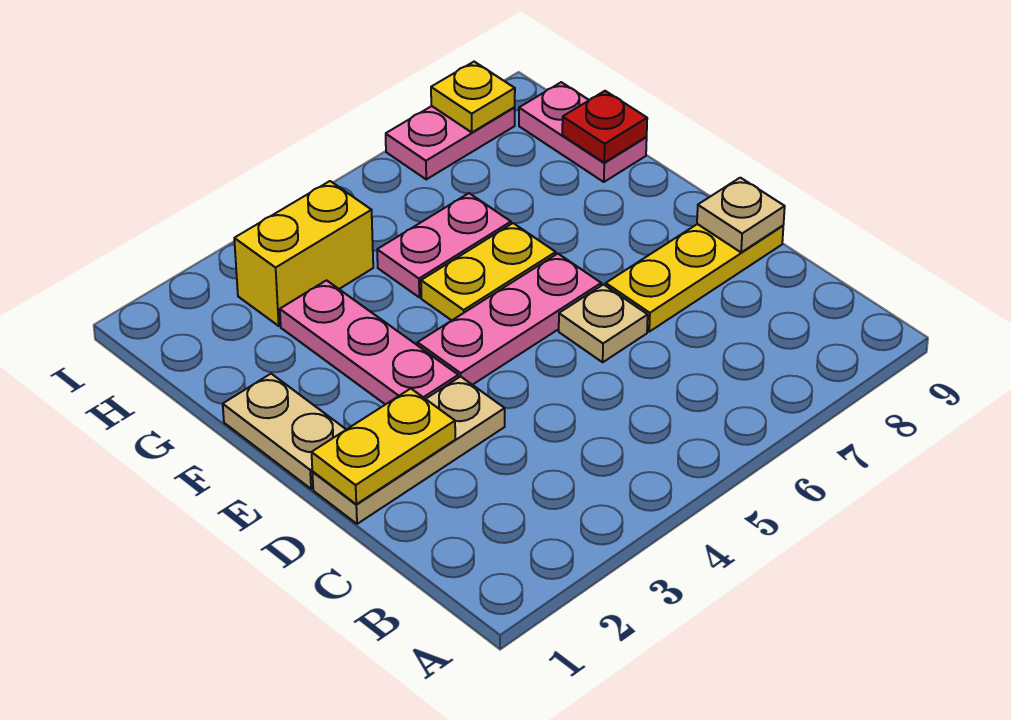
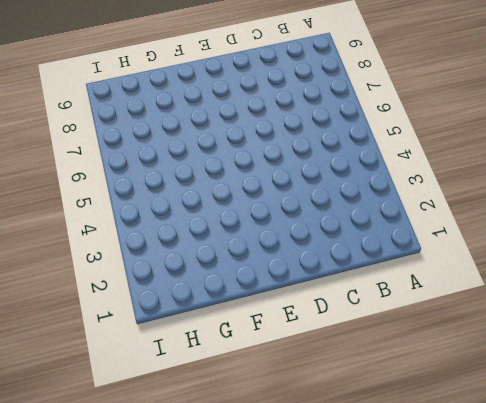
none -> tan plate D1:D3 level 1
none -> tan plate D6 level 1
none -> yellow plate D7:D9 level 1

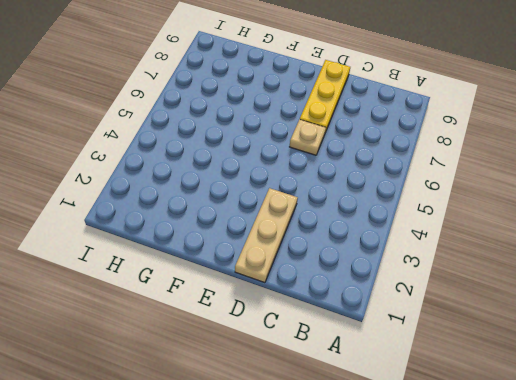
none -> tan plate E1:F1 level 1
none -> pink plate E3:G3 level 1
none -> pink plate E4:E6 level 1

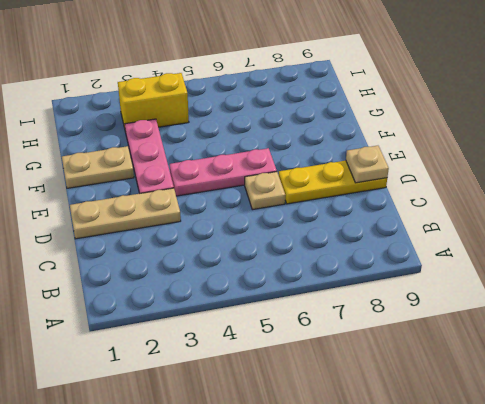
tan plate F1:F2 level 1 -> tan plate E1:F1 level 1
none -> yellow plate F5:F6 level 1
none -> pink plate G5:G6 level 1
none -> pink plate G9:H9 level 1

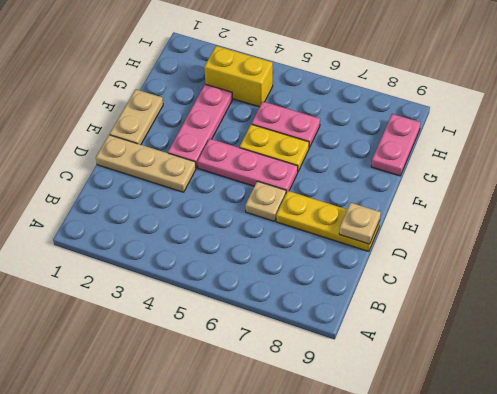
none -> pink plate I7:I8 level 1
none -> yellow plate D1:D2 level 2
none -> red plate G9 level 2

